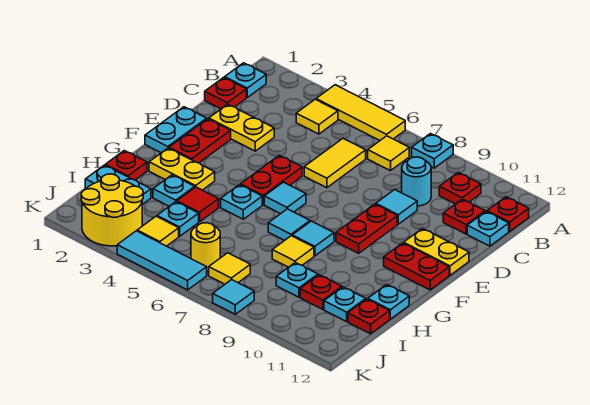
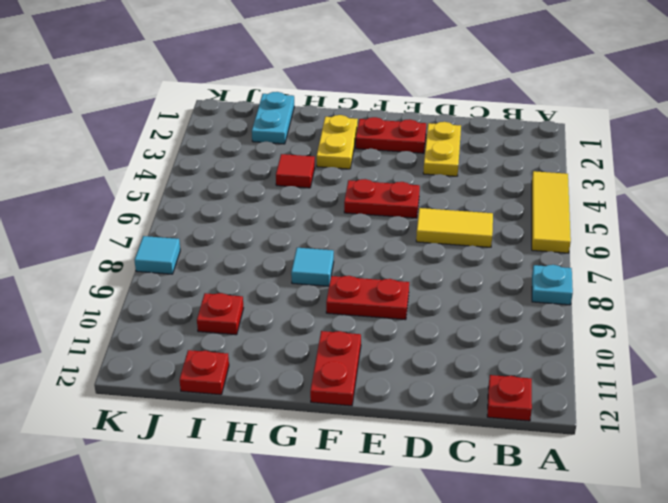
none -> cyan plate B1 level 1
none -> yellow tile B4 level 1
none -> yellow tile B7 level 1
none -> red plate B10 level 1

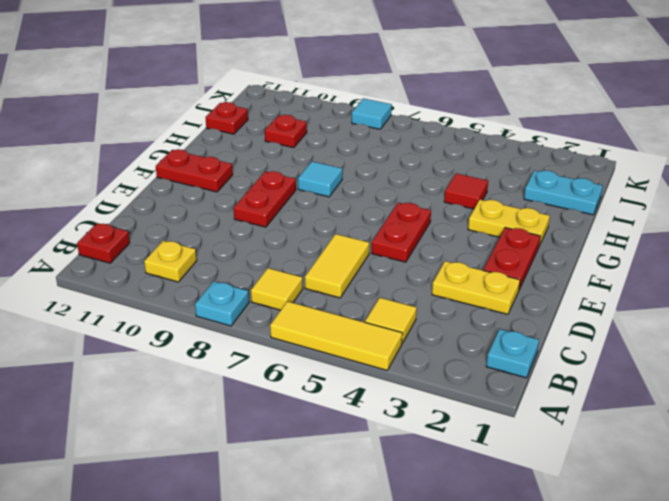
yellow plate B10 level 1 -> red plate B10 level 1
none -> red plate C1 level 1
none -> cyan round brick C9 level 1
none -> red plate C11 level 1
none -> cyan plate C12 level 1

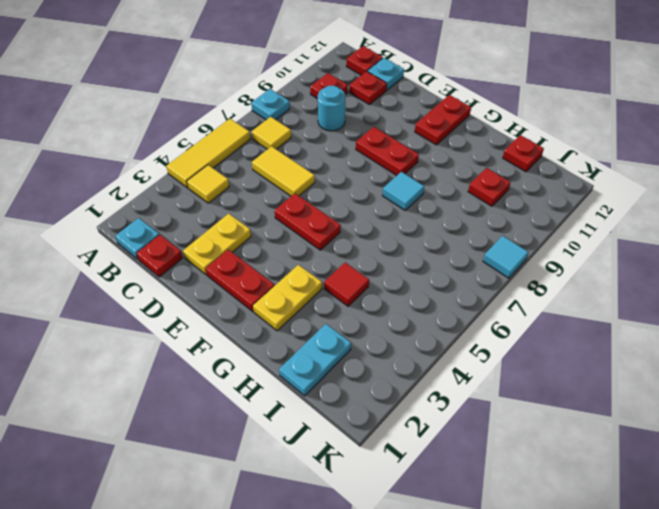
none -> cyan tile D9 level 1
none -> cyan plate E1:F1 level 1
none -> yellow plate E11:E12 level 1
none -> cyan tile F6 level 1

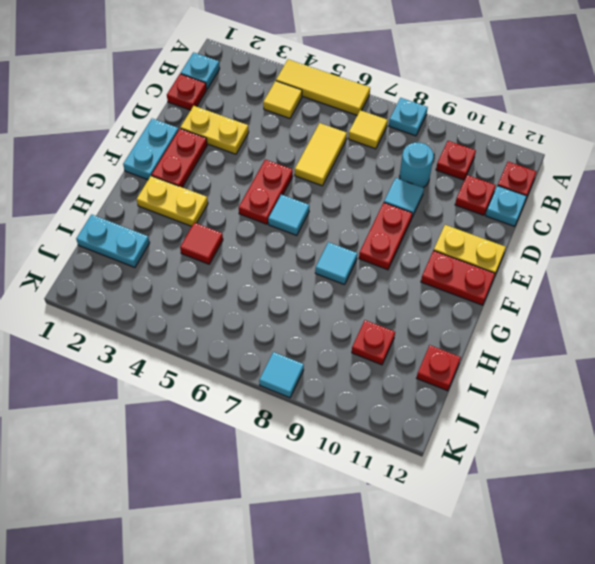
none -> cyan plate G5 level 1
none -> cyan tile G7 level 1
none -> red plate H1 level 1
none -> cyan plate H3 level 1

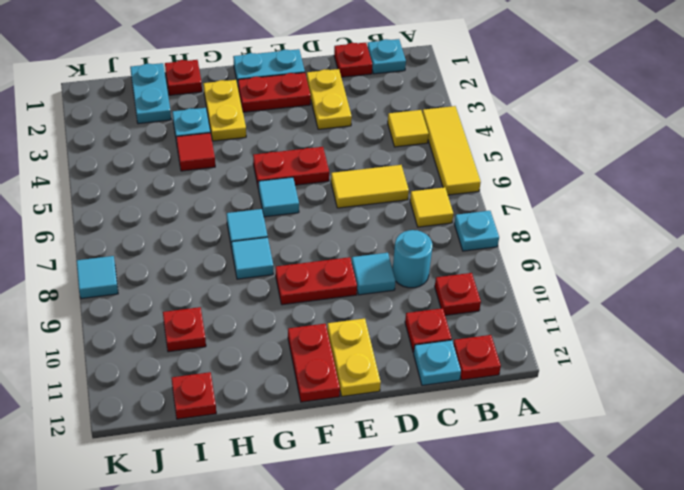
none -> cyan plate G5 level 1
none -> yellow tile H8 level 1
none -> cyan plate H12 level 1
none -> cyan plate I4 level 1

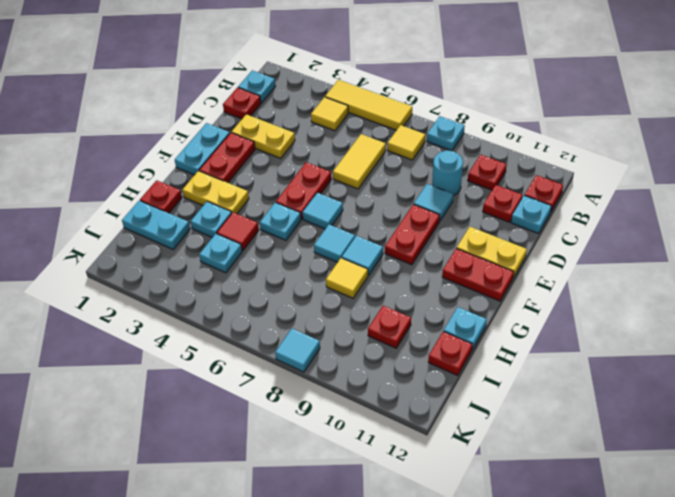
none -> cyan plate I9 level 1
none -> cyan plate I11 level 1
none -> yellow round brick J2:K3 level 1
none -> yellow tile J4 level 1

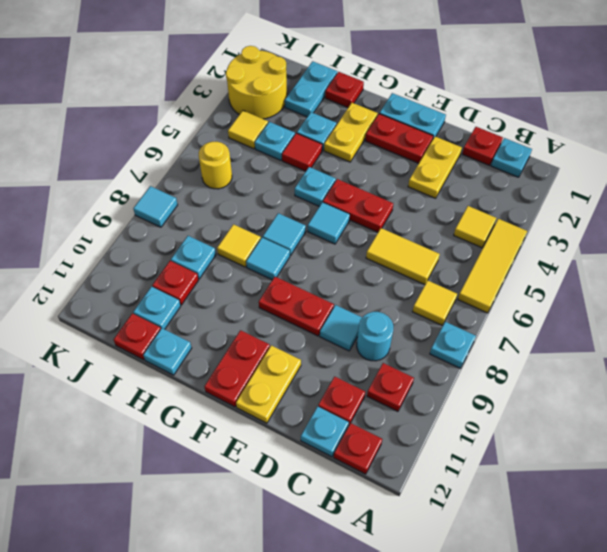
none -> yellow tile J7 level 1
none -> cyan tile K4:K6 level 1

